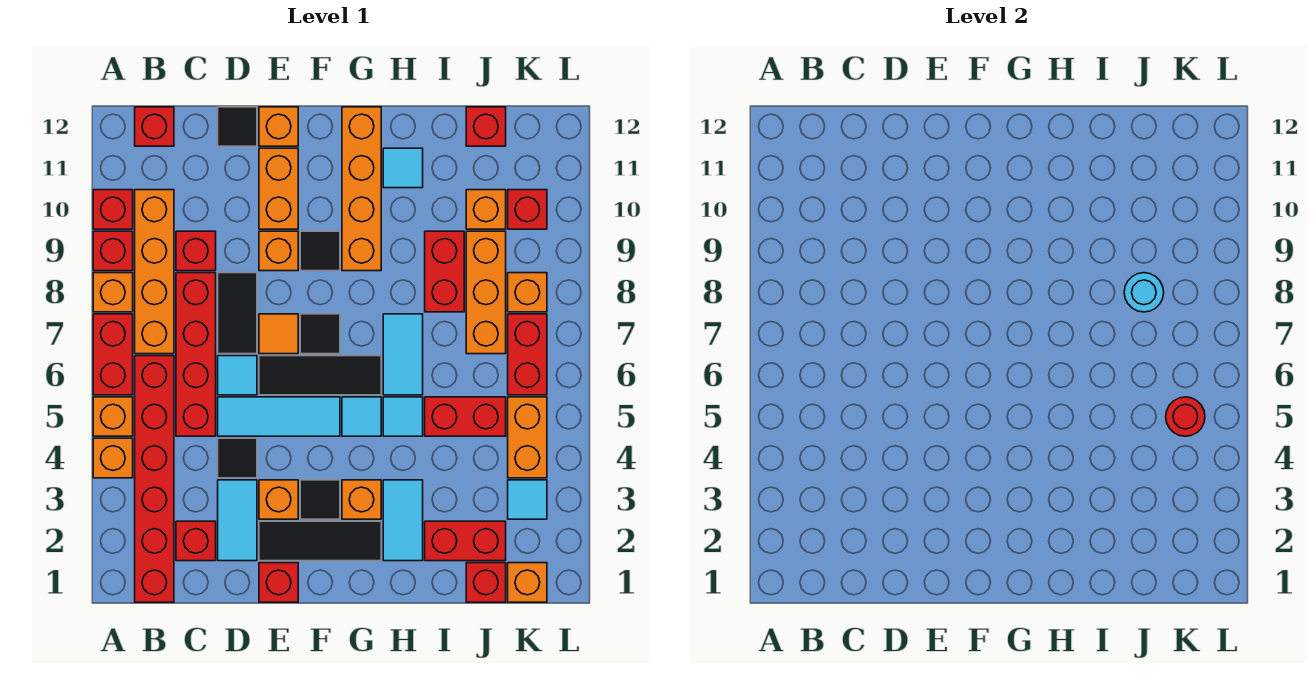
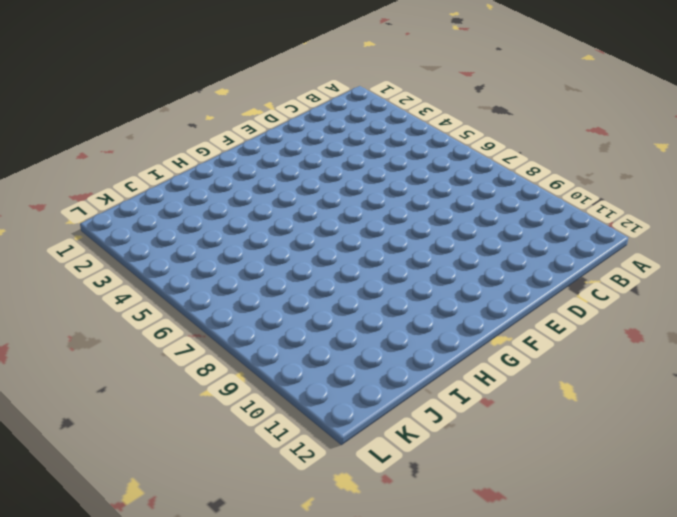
none -> orange brick A4 level 1
none -> orange brick A5 level 1
none -> red brick A6:A7 level 1
none -> orange brick A8 level 1

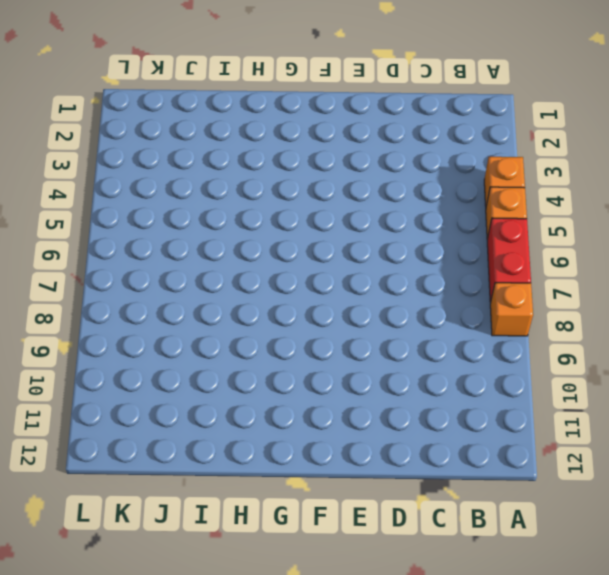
none -> red brick A9 level 1
none -> red brick A10 level 1
none -> red brick B1:B6 level 1
none -> orange brick B7:B10 level 1

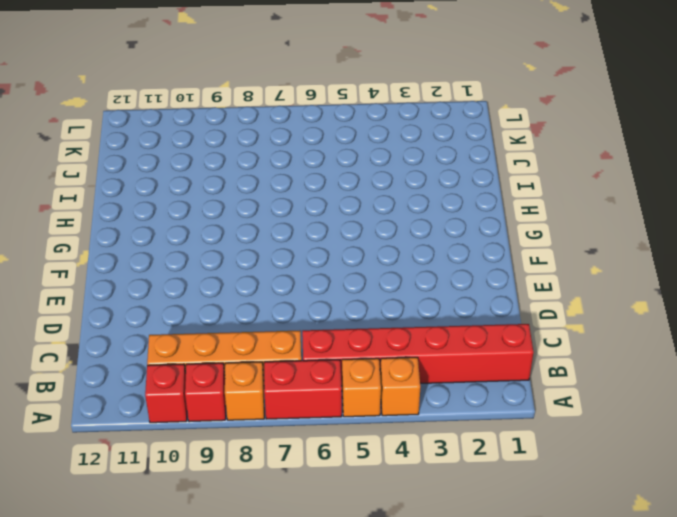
none -> red brick B12 level 1
none -> red brick C2 level 1
none -> red brick C5:C8 level 1
none -> red brick C9 level 1

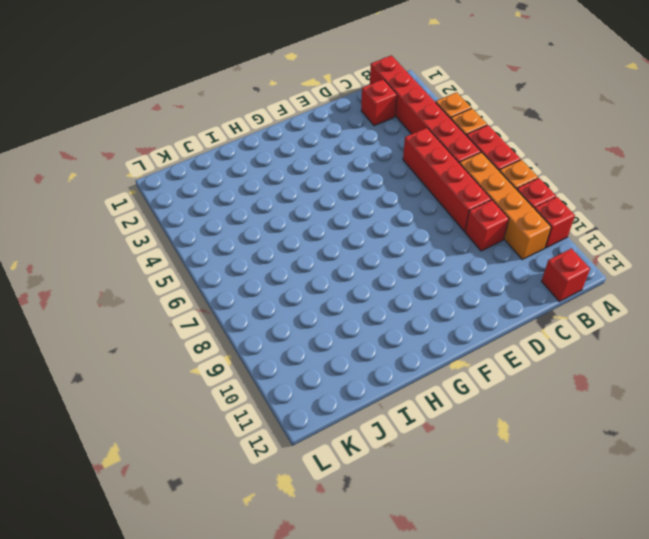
none -> cyan tile D2:D3 level 1
none -> black tile D4 level 1
none -> cyan tile D5:F5 level 1
none -> cyan tile D6 level 1

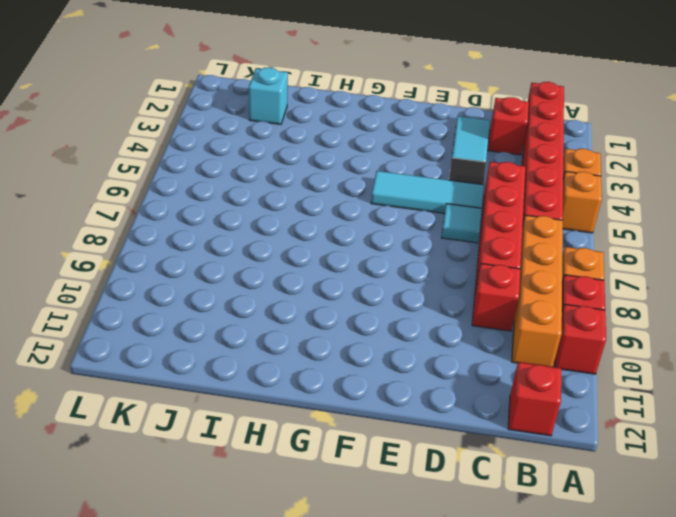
cyan brick J2 level 1 -> red brick I2:J2 level 1
none -> red brick A6:A7 level 1
none -> black tile D7:D8 level 1
none -> black tile D12 level 1
none -> red brick E1 level 1

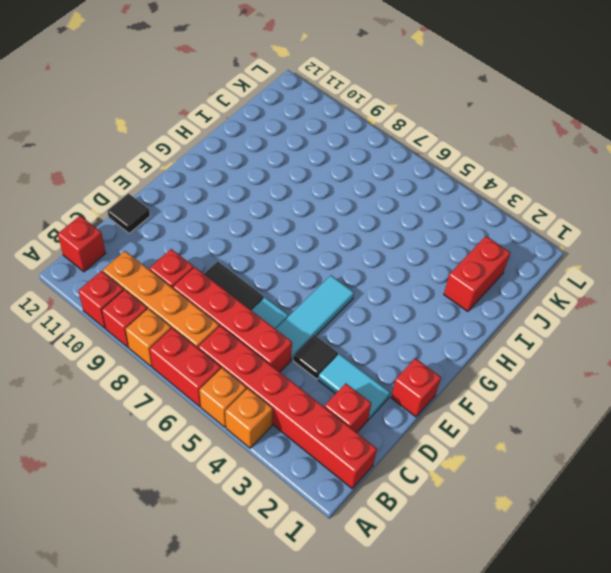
none -> black tile E2:G2 level 1
none -> orange brick E3 level 1
none -> black tile E6:G6 level 1
none -> orange tile E7 level 1

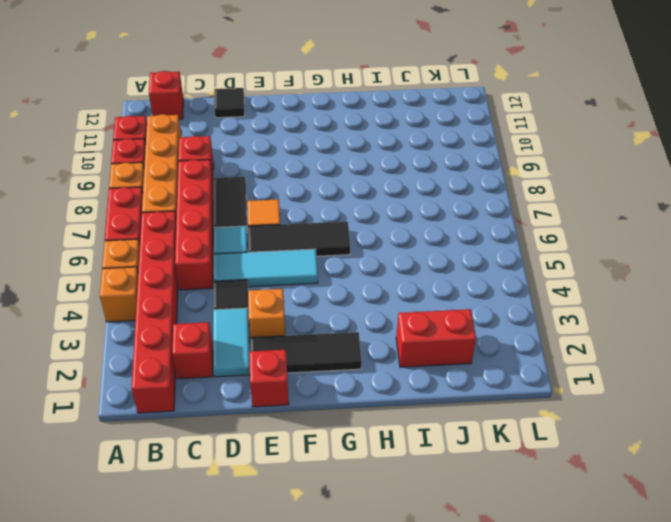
none -> orange brick E9 level 1
none -> orange brick E10:E11 level 1
none -> orange brick E12 level 1
none -> black tile F3 level 1

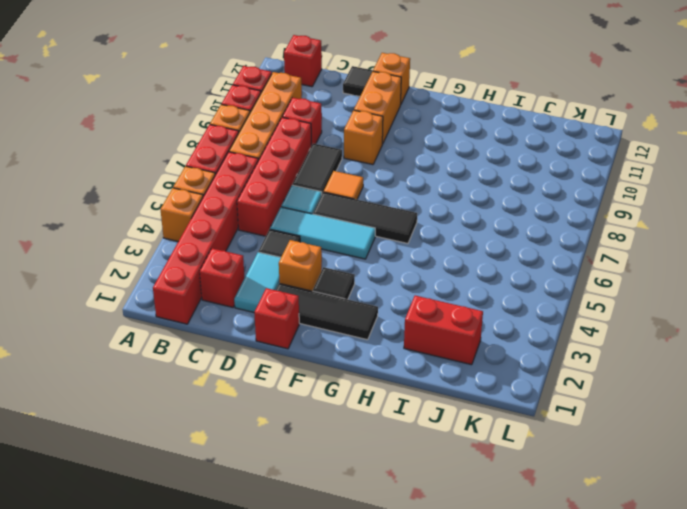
none -> black tile F7 level 1
none -> black tile F9 level 1
none -> orange brick G3 level 1
none -> cyan tile G5 level 1

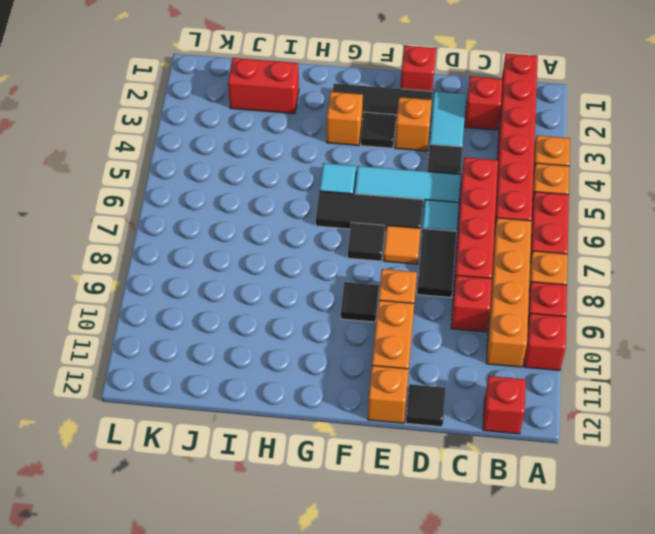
none -> orange brick G9:G12 level 1
none -> cyan tile H2:H3 level 1
none -> cyan tile H5 level 1
none -> cyan tile H6:H7 level 1

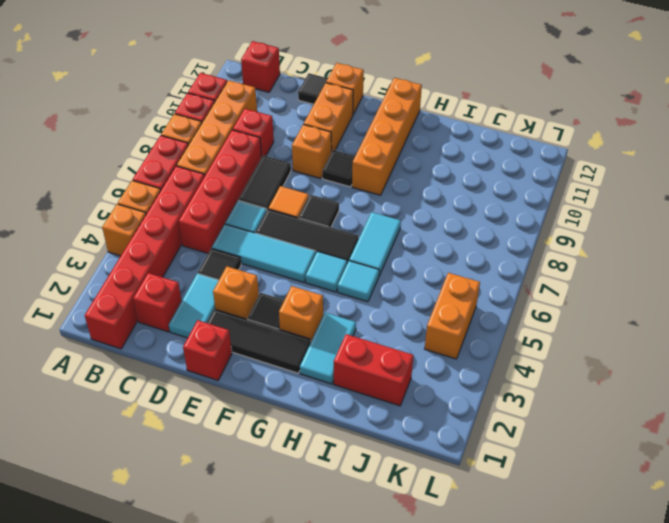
none -> cyan tile H11 level 1
none -> red brick I5:J5 level 1
none -> red brick I8:I9 level 1
none -> red brick J1 level 1

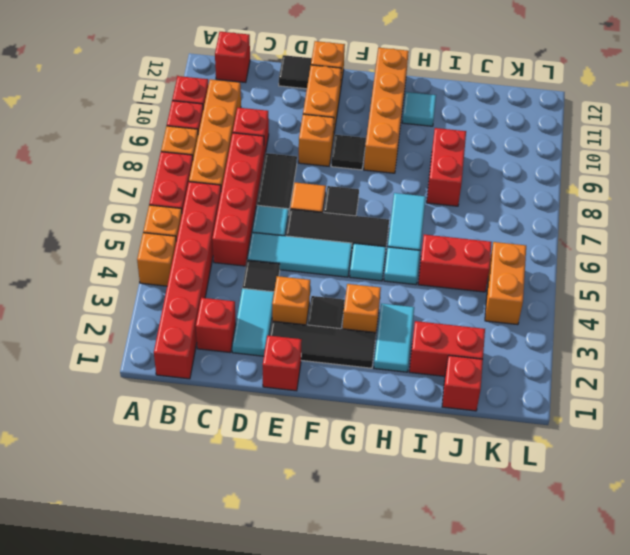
none -> orange brick J7:J9 level 1
none -> orange brick J10 level 1
none -> red brick J12 level 1
none -> orange brick K1 level 1

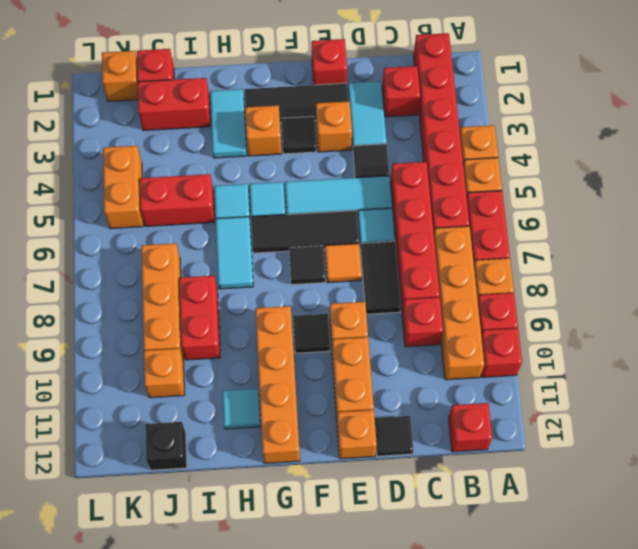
black brick J12 level 1 -> red brick J12 level 1
none -> cyan tile K3 level 1
none -> red brick K6:K7 level 1
none -> orange brick K8 level 1
none -> red brick K10 level 1

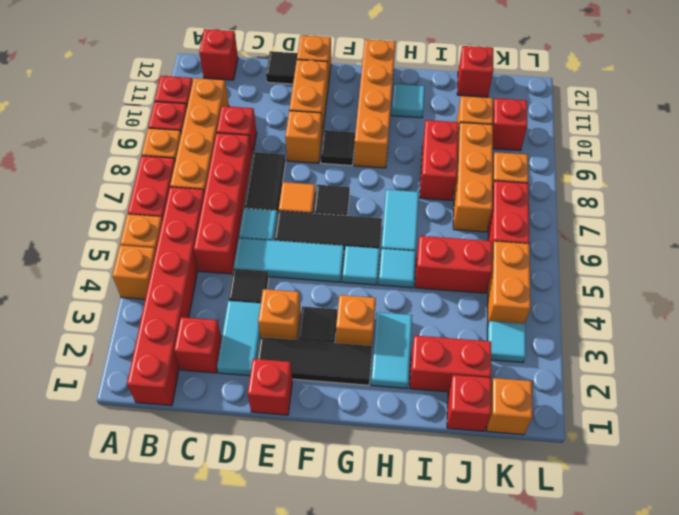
none -> cyan round brick J8 level 2
none -> red round brick K5 level 2

